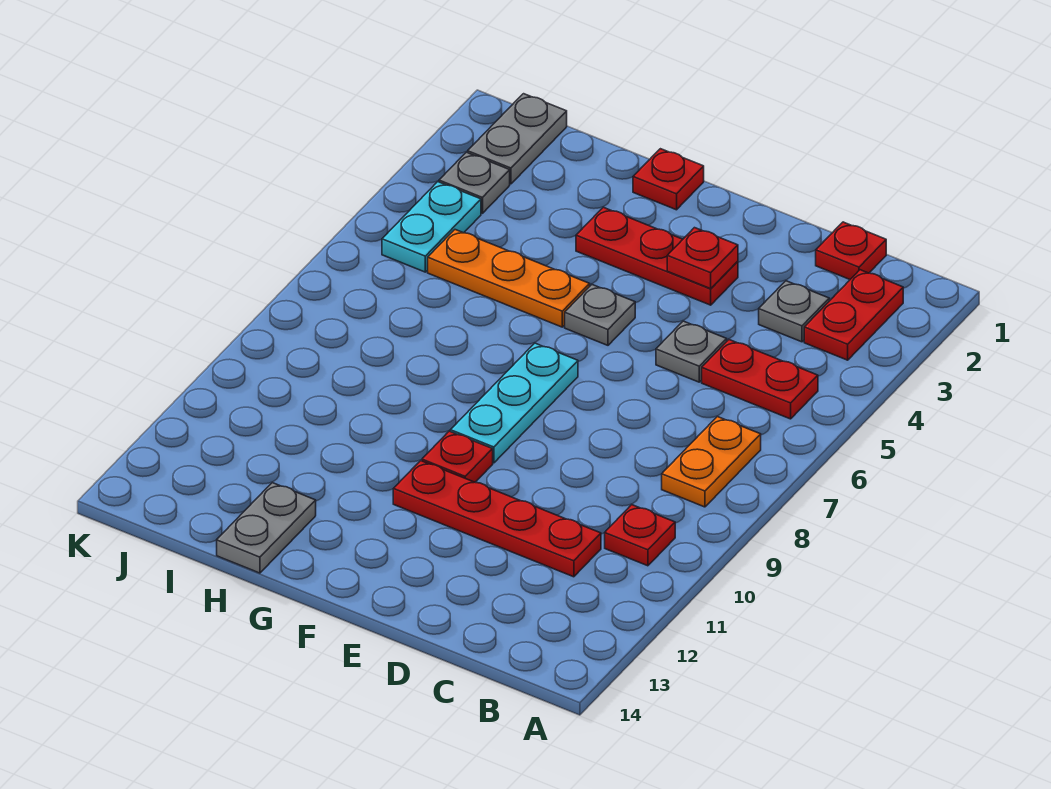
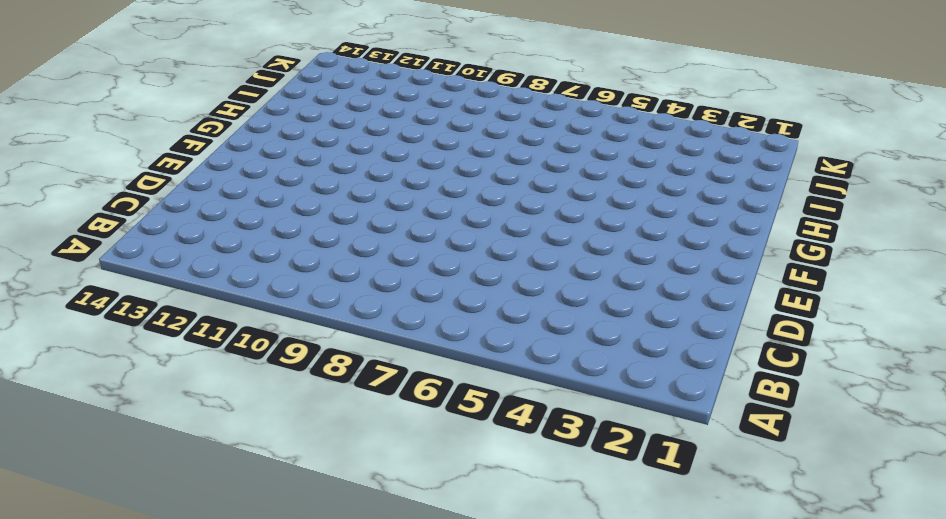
none -> red plate B2:B3 level 1
none -> red plate B5:C5 level 1
none -> orange plate B7:B8 level 1

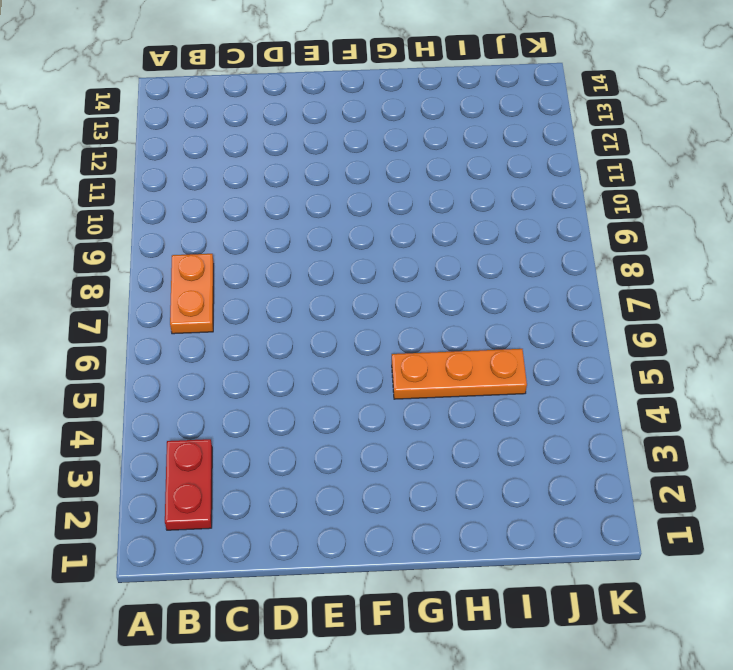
none -> red plate B5:C5 level 1
none -> red plate B10 level 1
none -> red plate C1 level 1

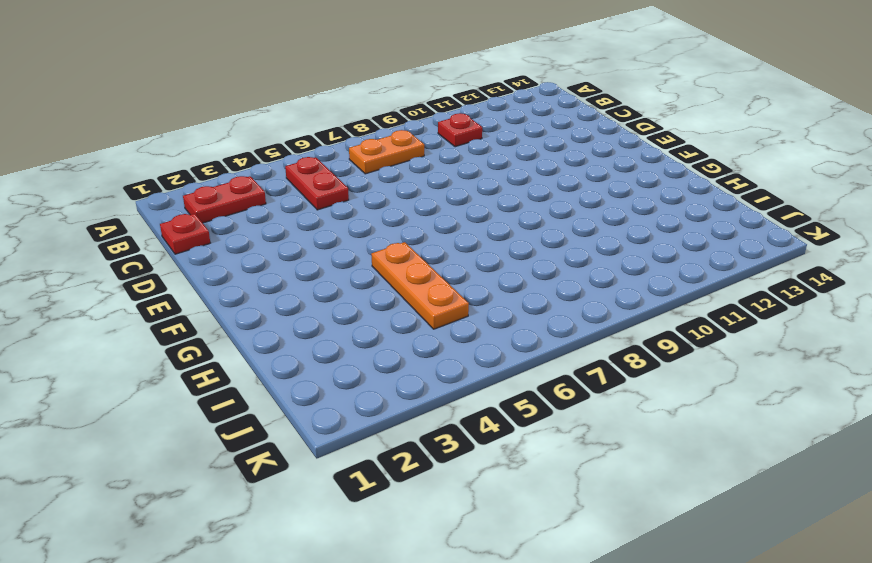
none -> grey plate C3 level 1
none -> red plate C11:F11 level 1
none -> grey plate D5 level 1

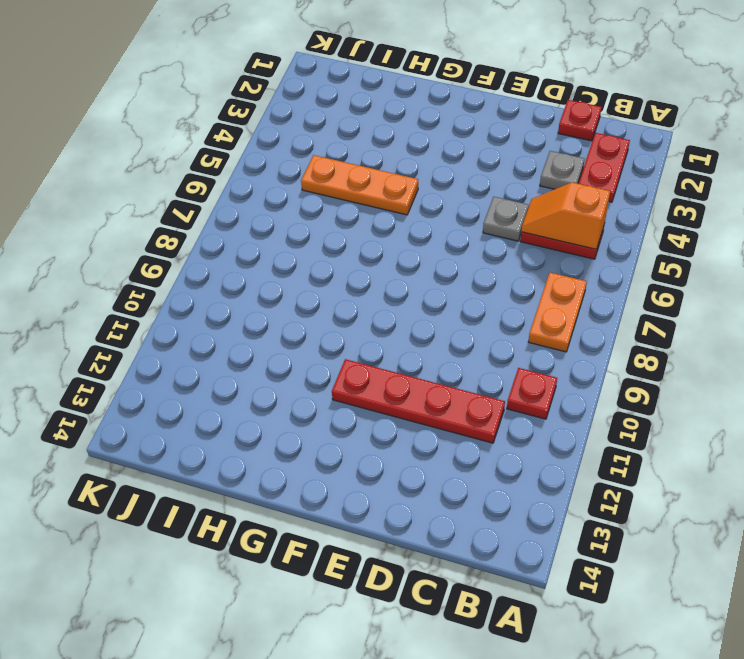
orange slope B5:C5 level 2 top B -> none
none -> red plate E3:G3 level 1
none -> grey plate F5 level 1
none -> cyan plate F7:F9 level 1

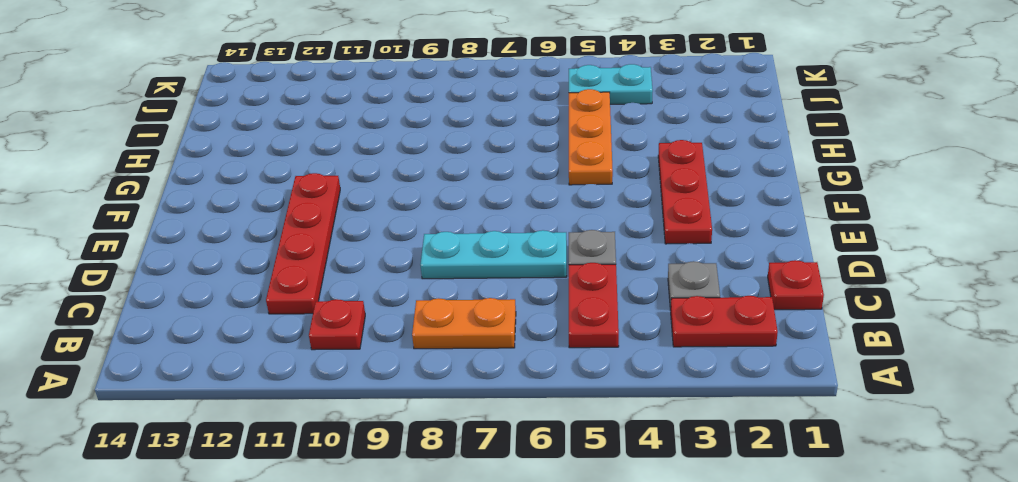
cyan plate D6:D8 level 1 -> cyan plate F7:F9 level 1
none -> grey plate F5 level 1
none -> red plate F10 level 1
none -> red plate G1 level 1

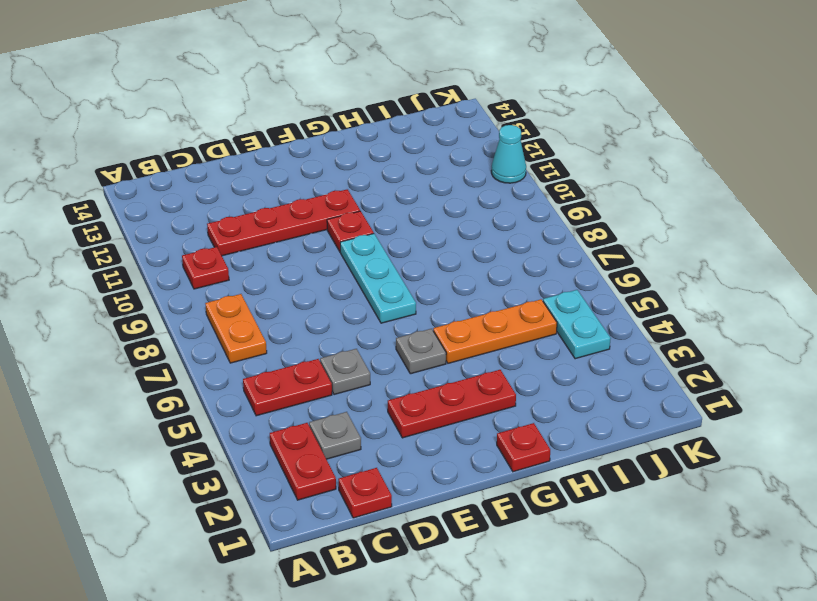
cyan cone K11 level 1 -> none
none -> grey plate H13:H14 level 1
none -> grey plate J1:J2 level 1
none -> grey plate J3 level 1

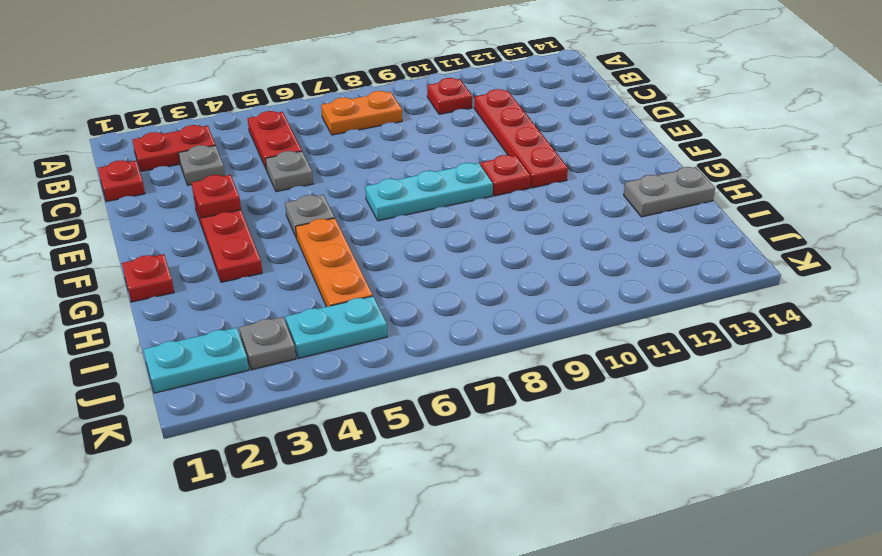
cyan plate J1:J2 level 1 -> grey plate J1:J2 level 1

